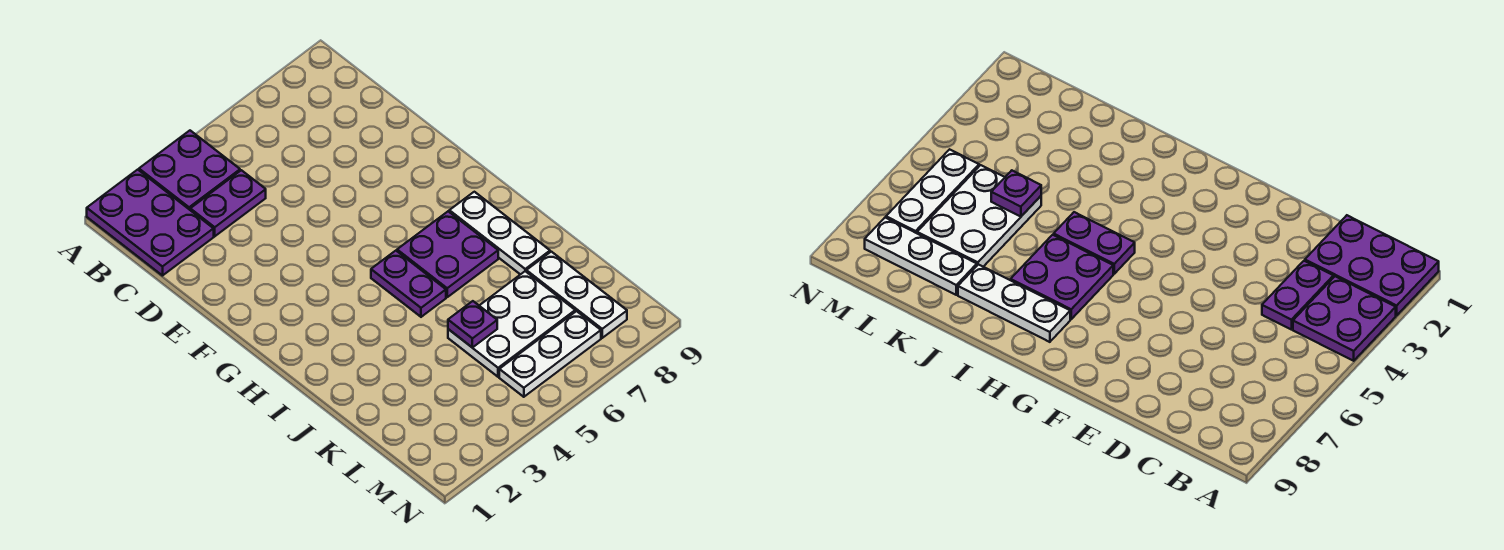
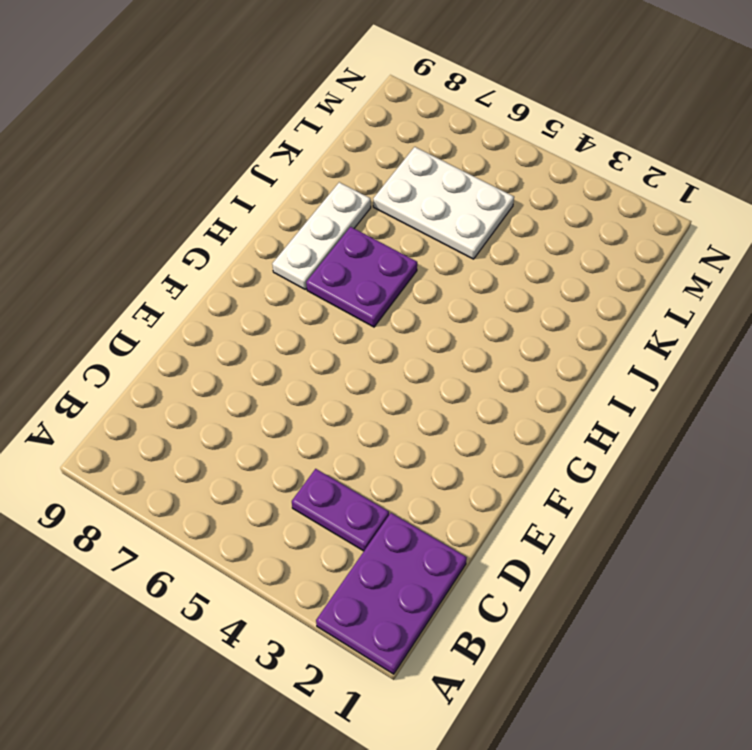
none -> purple plate A3:B4 level 1
none -> purple plate H5:I5 level 1

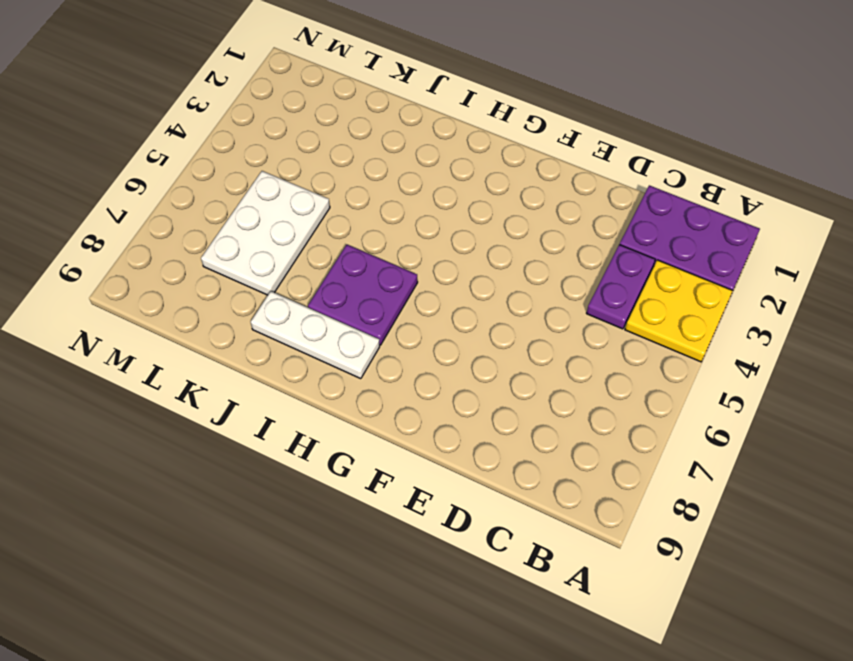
yellow plate A3:B4 level 1 -> purple plate A3:B4 level 1
none -> purple plate H5:I5 level 1
none -> white plate K8:M8 level 1

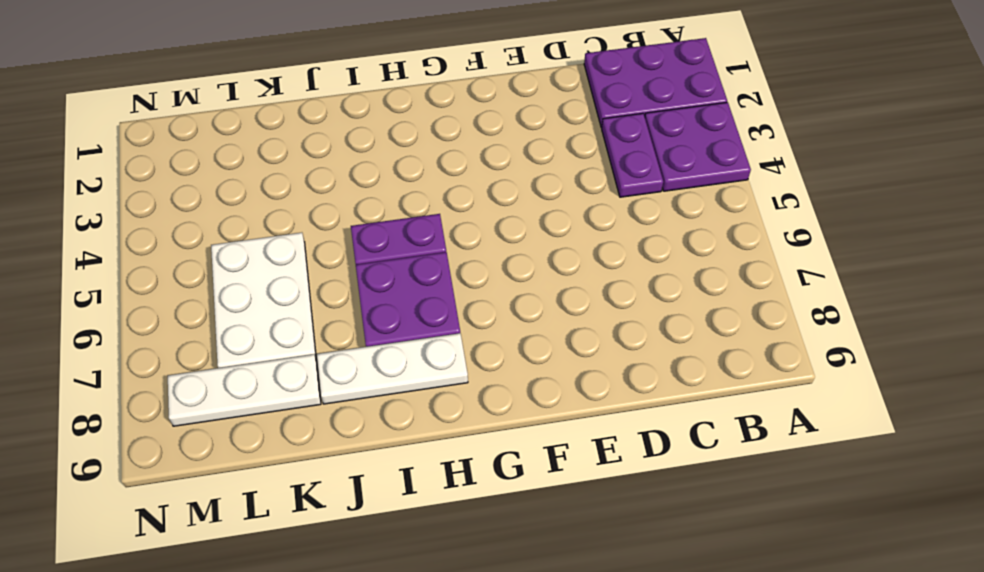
none -> white plate M5:M7 level 1
none -> purple plate K5 level 2

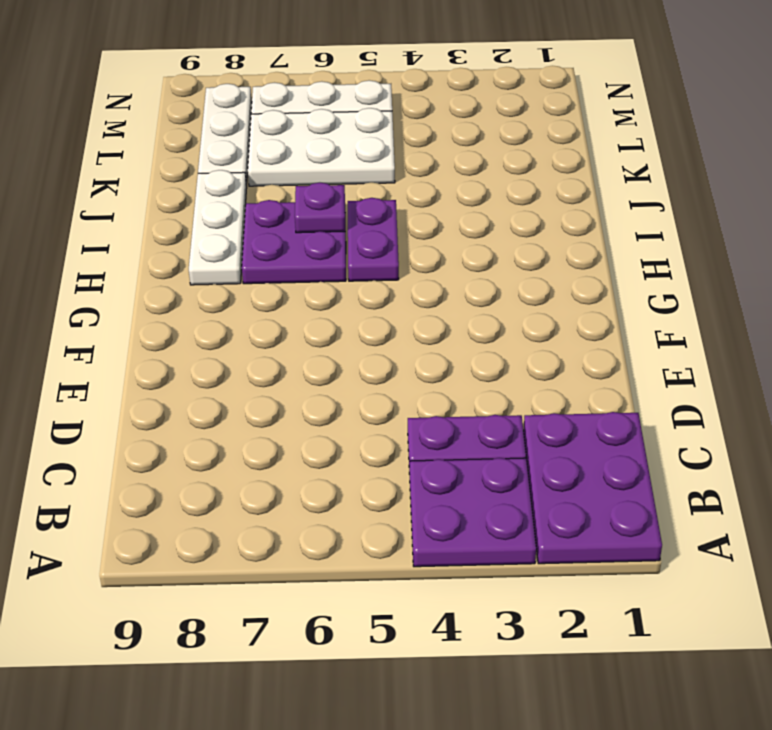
purple plate I6 level 2 -> purple plate K5 level 2

